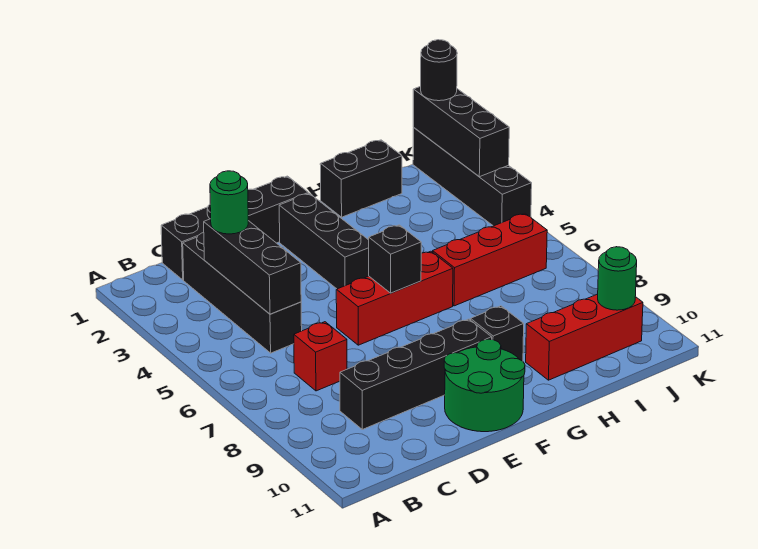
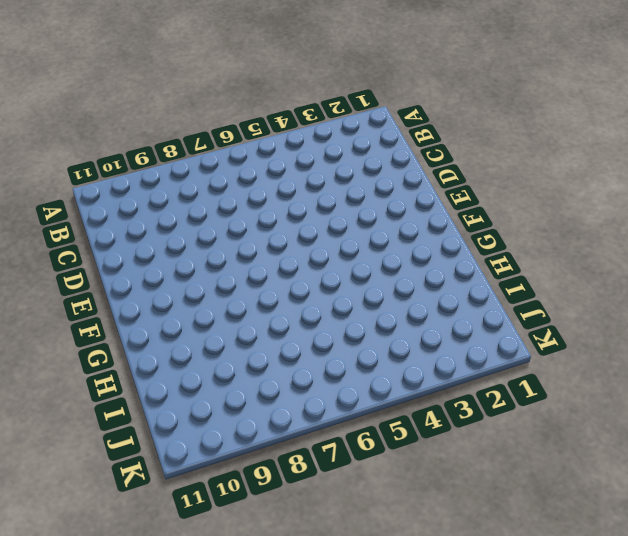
none -> black brick C1:F1 level 1
none -> black brick C2:C5 level 1
none -> red brick C7 level 1

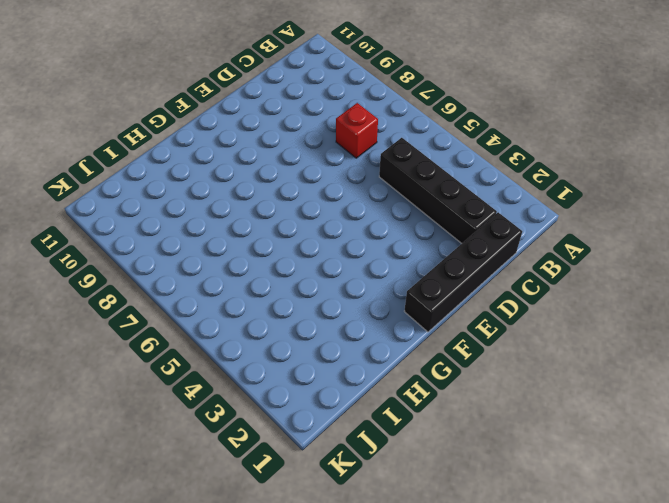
none -> black brick C9:F9 level 1
none -> red brick E6:G6 level 1
none -> green round brick E10:F11 level 1

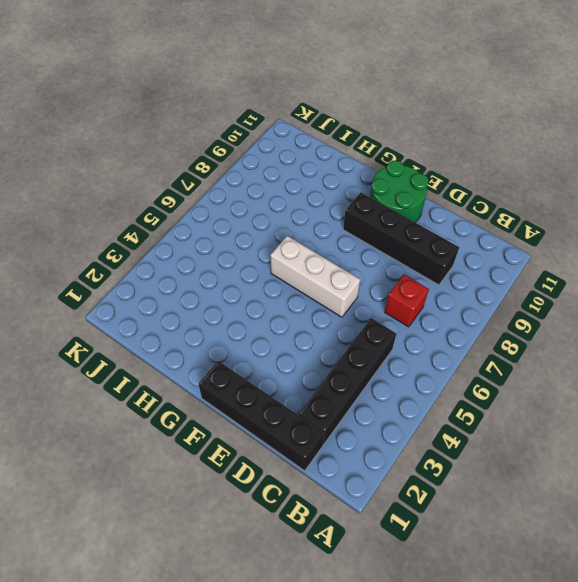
white brick E6:G6 level 1 -> red brick E6:G6 level 1
none -> black brick F2:F4 level 1
none -> black brick G9 level 1
none -> black brick H1:I1 level 1

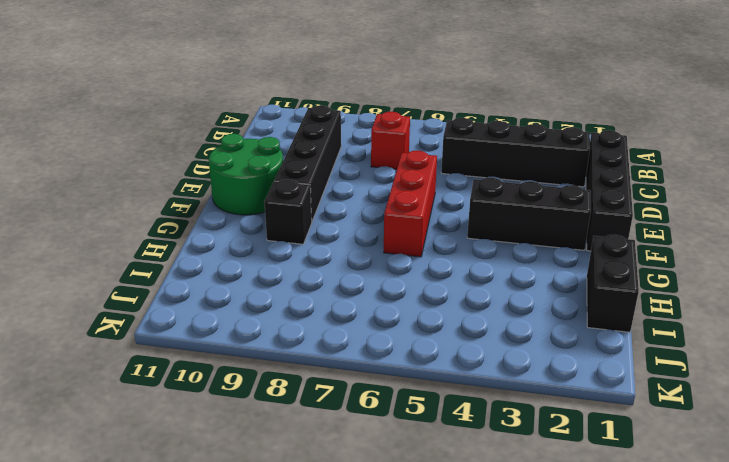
none -> red brick H6:J6 level 1
none -> red brick H10:J10 level 1
none -> black brick K1:K4 level 1

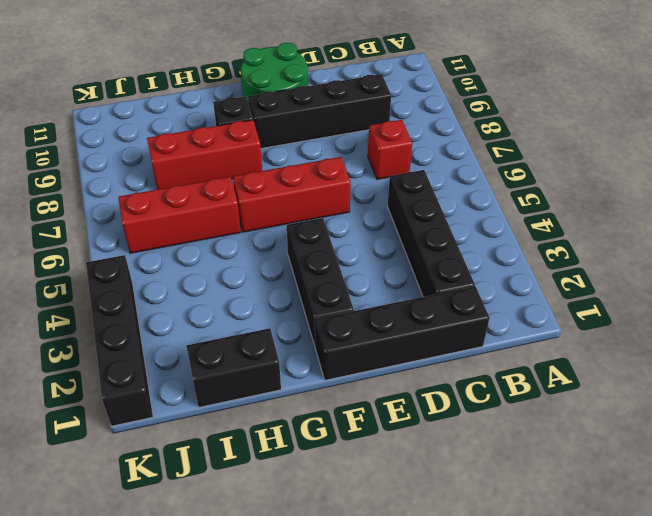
red brick G8:I8 level 1 -> red brick H10:J10 level 1
none -> black brick C3:C5 level 2
none -> black brick F6 level 2
none -> green round brick J10 level 2

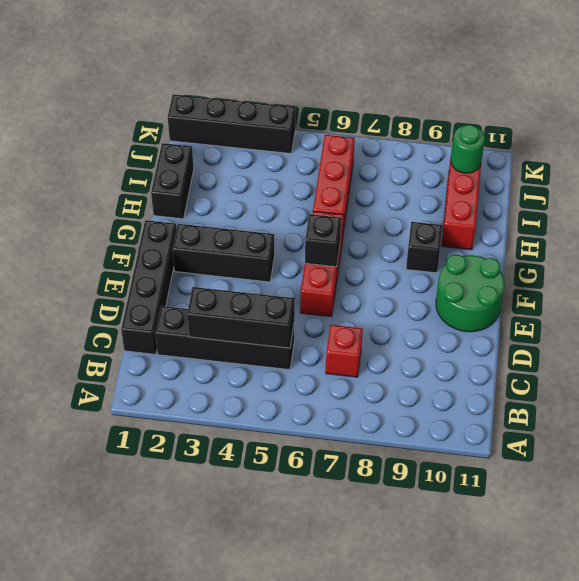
none -> black brick C9:F9 level 1
none -> black brick K1:K3 level 2
none -> green round brick C3 level 3

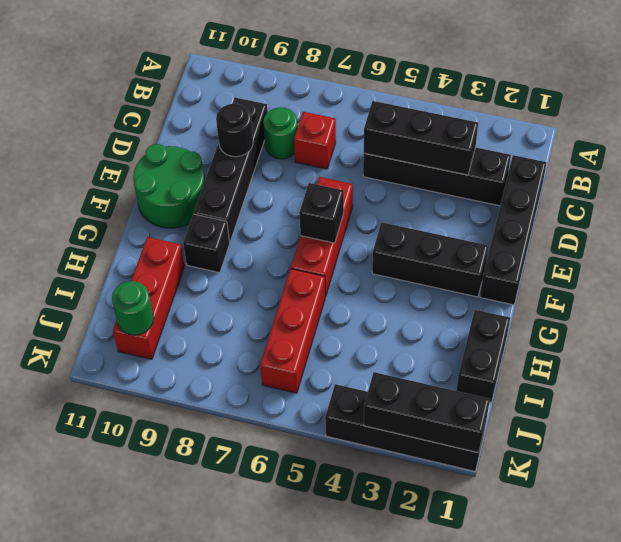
green round brick C8 level 1 -> green round brick C3 level 3
black round brick D9 level 2 -> black round brick K1 level 3

